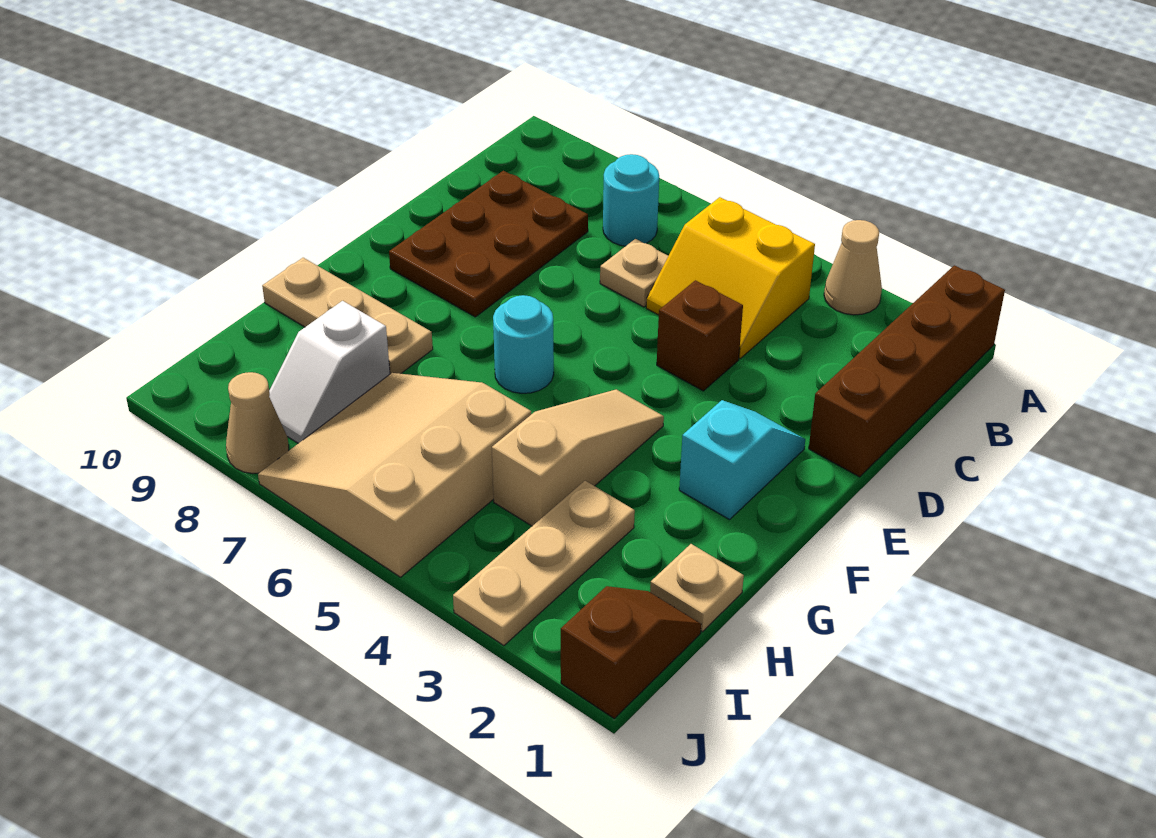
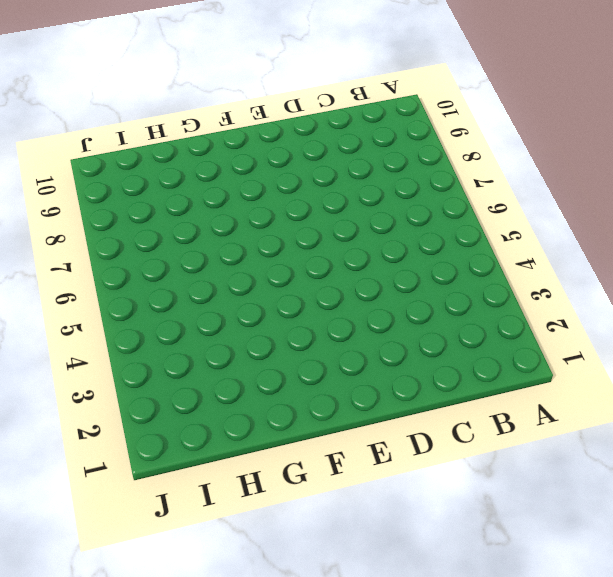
none -> brown brick A1:D1 level 1
none -> tan cone A3 level 1
none -> yellow slope B4:C5 level 1 top B

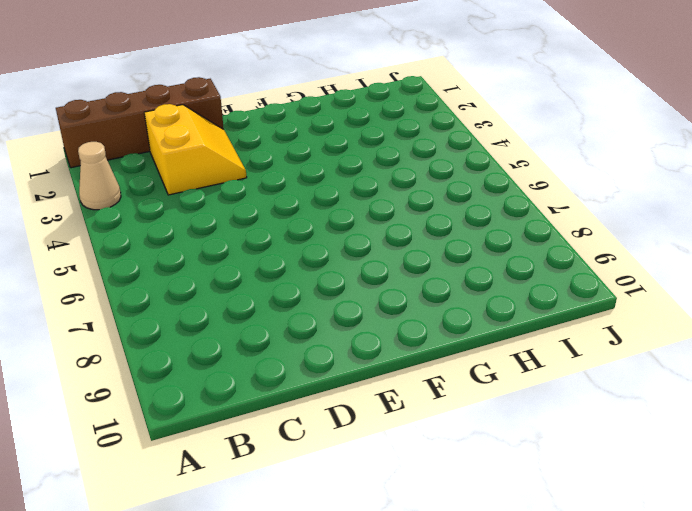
yellow slope C2:D3 level 1 top C -> yellow slope B4:C5 level 1 top B
none -> cyan round brick B7 level 1
none -> tan plate C6 level 1
none -> brown plate C8:E9 level 1

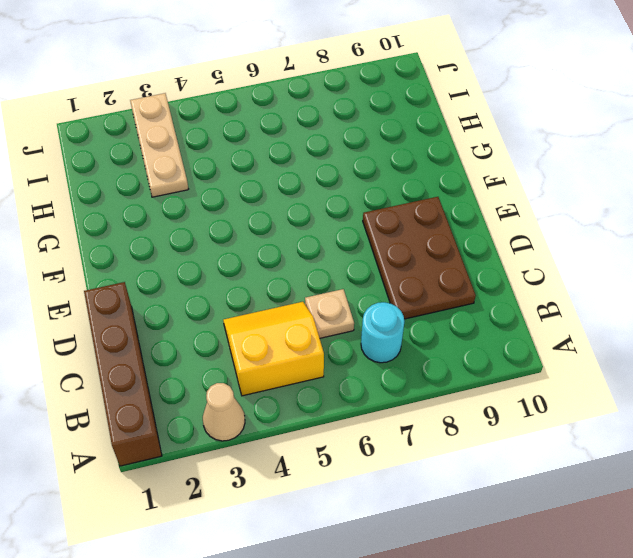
none -> brown brick D4 level 1
none -> cyan slope E2:F2 level 1 top F
none -> tan slope F4:H4 level 1 top H

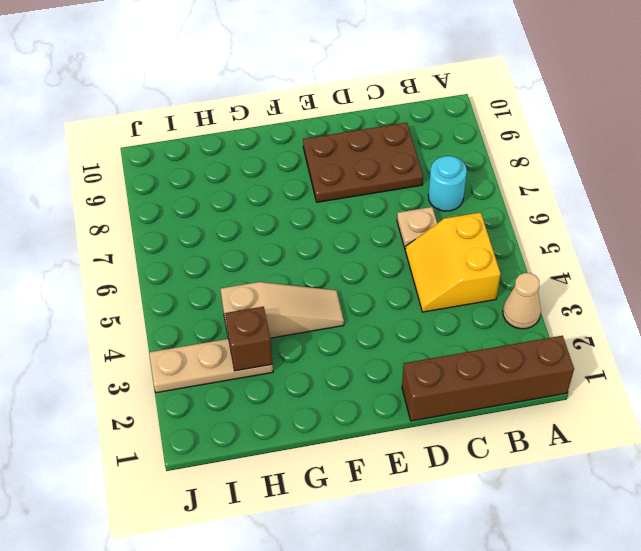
brown brick H3 level 2 -> brown brick D4 level 1
none -> cyan slope E2:F2 level 1 top F
none -> cyan round brick F6 level 1
none -> tan plate G8:G10 level 1

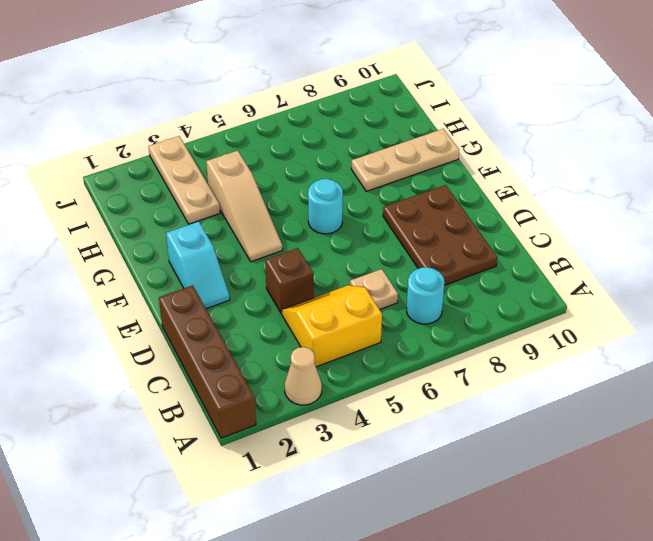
none -> tan plate H1 level 1
none -> tan slope H5:J7 level 1 top 5
none -> white slope H8:I8 level 1 top H

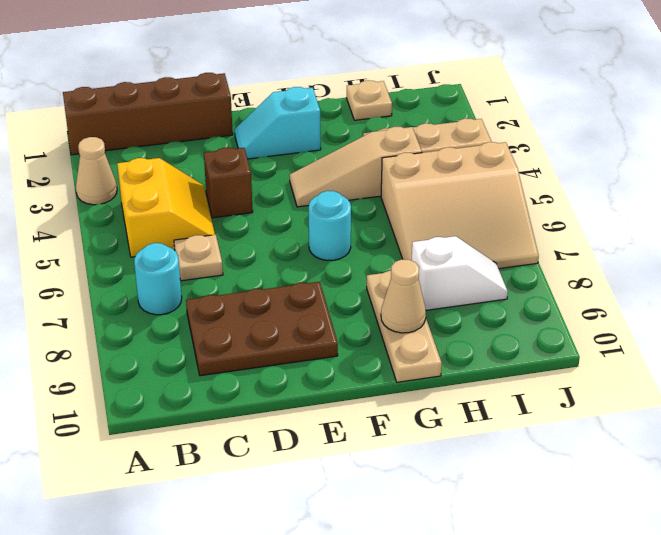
tan cone G9 level 2 -> tan cone J8 level 1
none -> brown slope I1:J1 level 1 top J

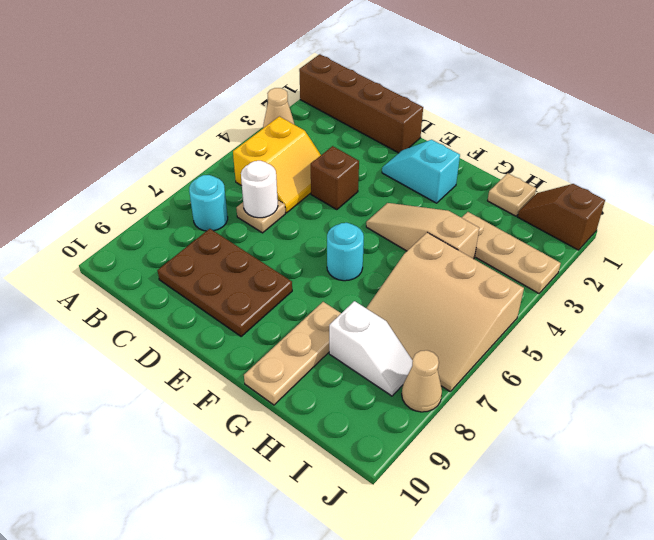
white round brick C6 level 2 -> none

